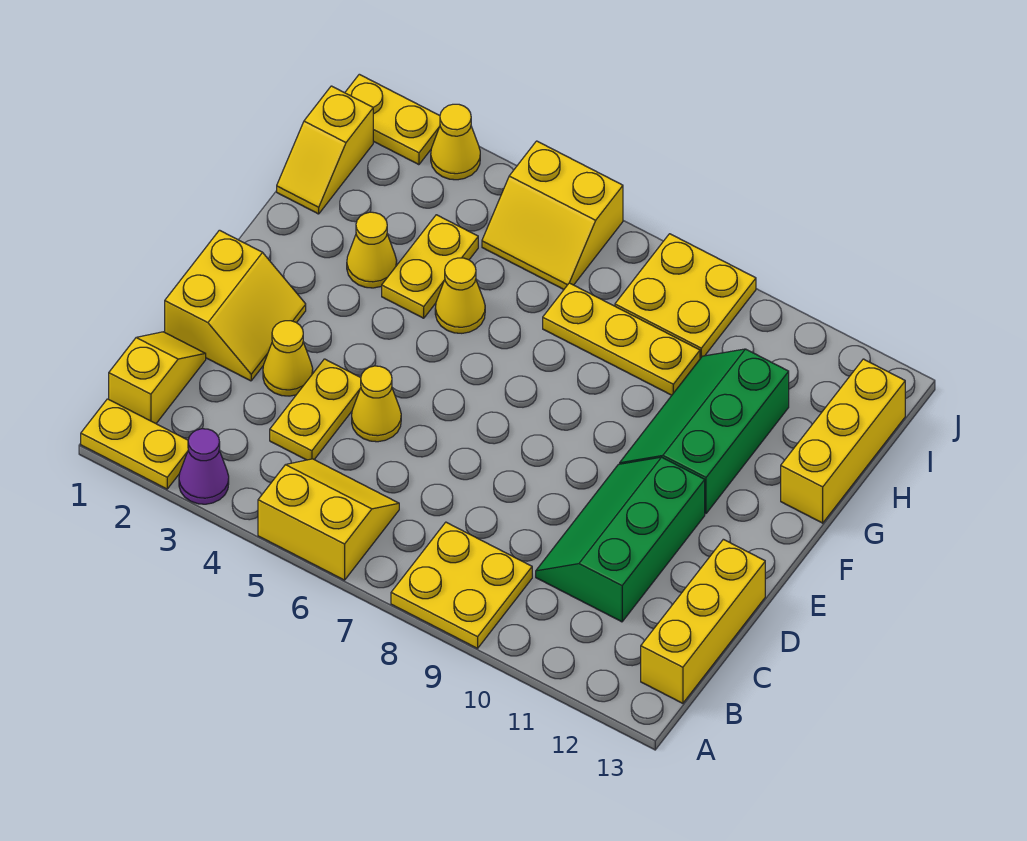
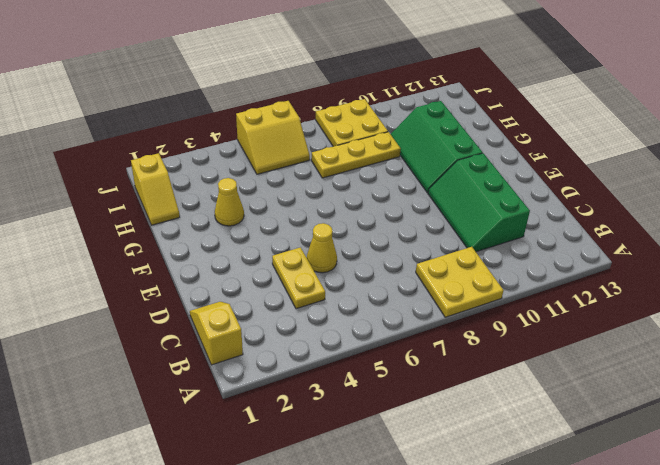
none -> yellow plate A1:A2 level 1
none -> purple cone A3 level 1
none -> yellow slope A5:B6 level 1 top A

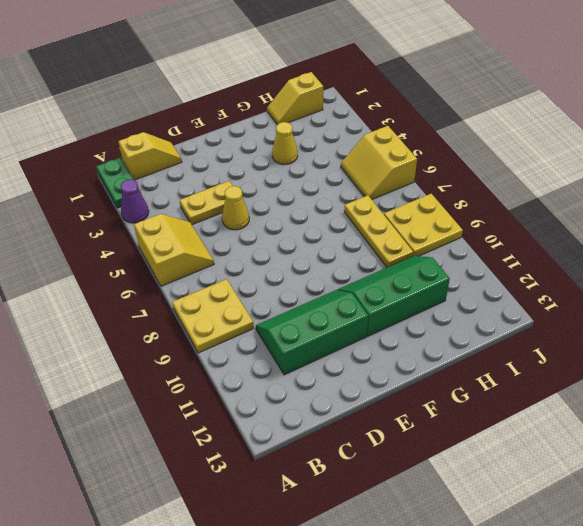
green plate A1:A2 level 1 -> yellow plate A1:A2 level 1
none -> yellow brick B13:D13 level 1
none -> yellow slope D1:E2 level 1 top 1
none -> yellow cone D3 level 1

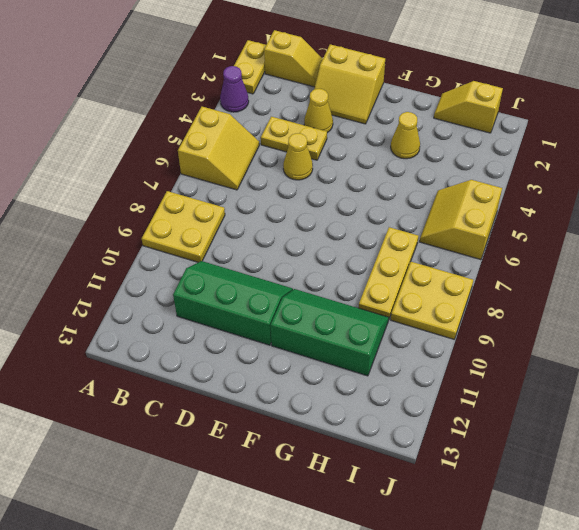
none -> yellow brick B13:D13 level 1
none -> yellow plate G4:H4 level 1
none -> yellow cone G5 level 1

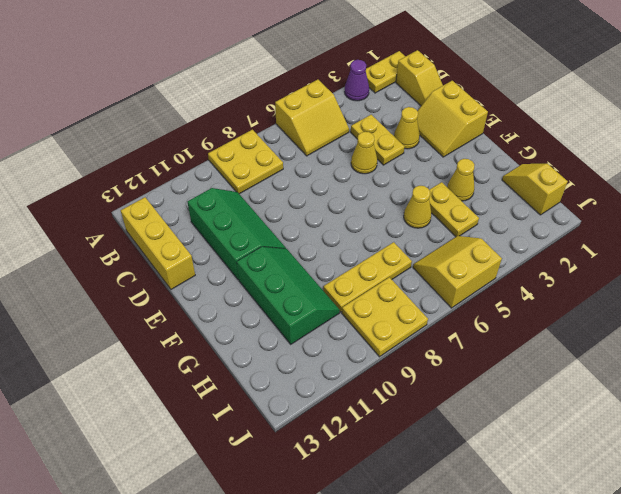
none -> yellow brick G13:I13 level 1
none -> yellow plate J1:J2 level 1
none -> yellow cone J3 level 1

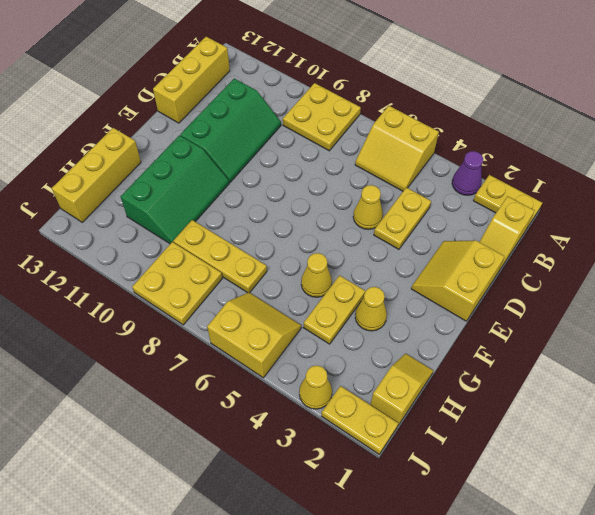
none -> yellow cone D3 level 1

